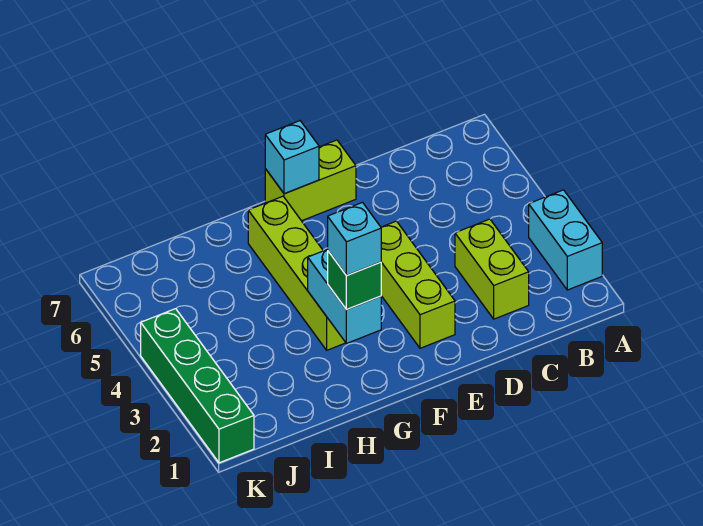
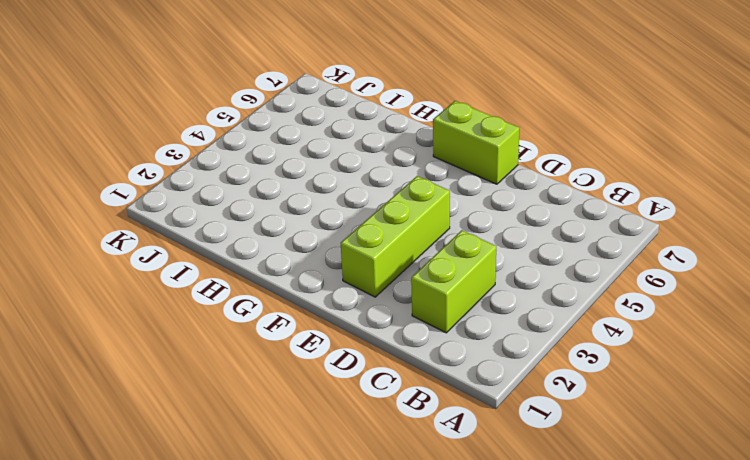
none -> cyan brick A2:A3 level 1
none -> lime brick G3:G6 level 1

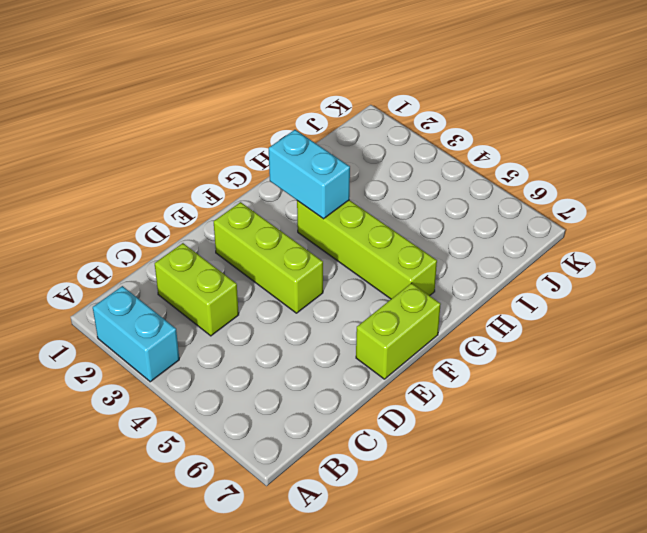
none -> green brick K1:K4 level 1
none -> cyan brick F7 level 2

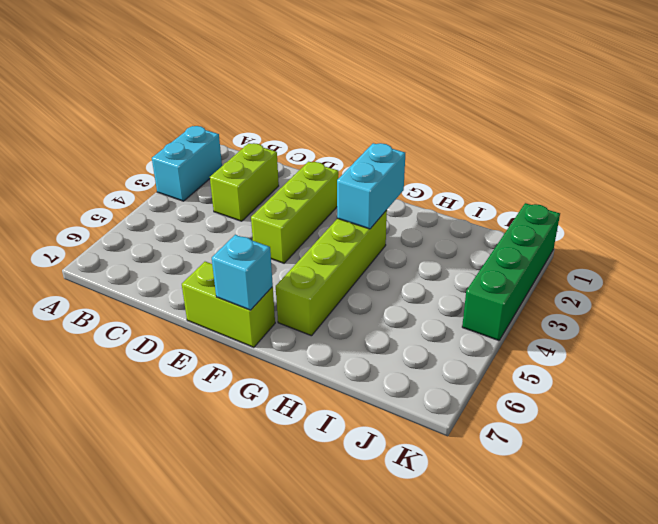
none -> green brick G2 level 3
none -> cyan brick G2 level 4

